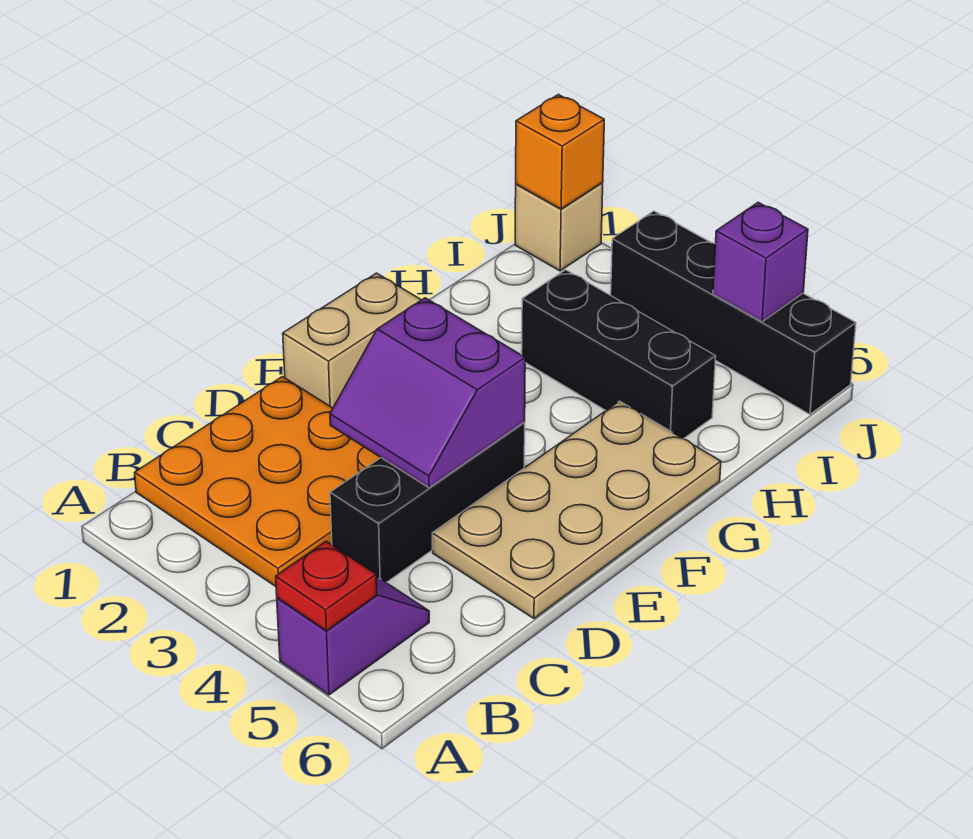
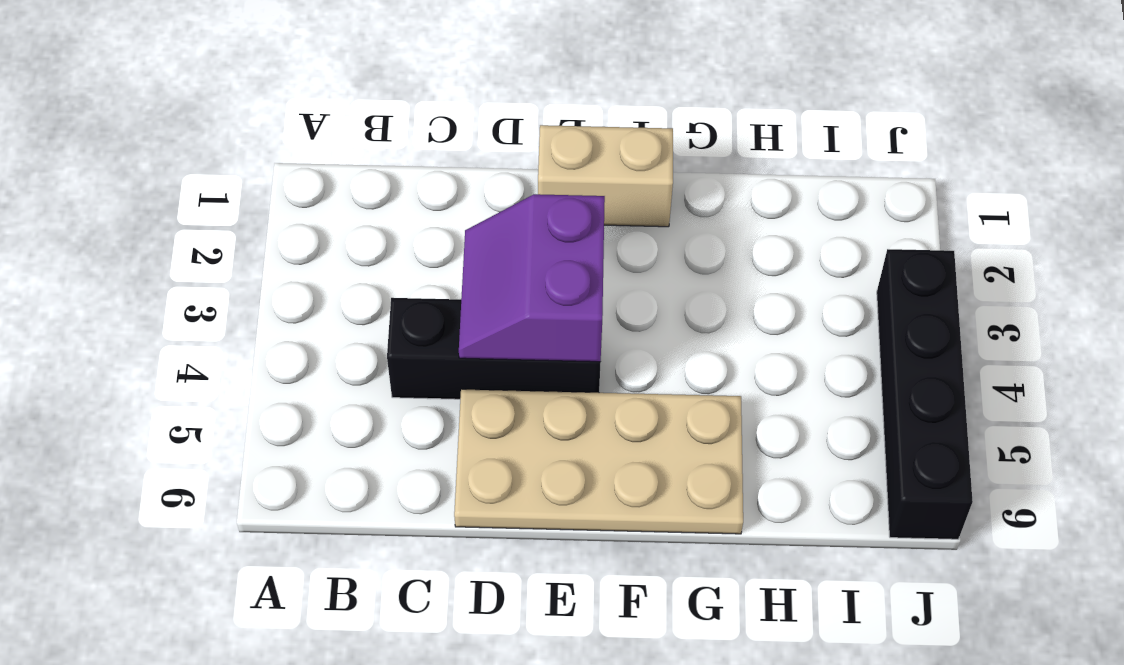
none -> purple slope A5:B5 level 1 top A
none -> orange plate B1:D3 level 1
none -> black brick H3:H5 level 1

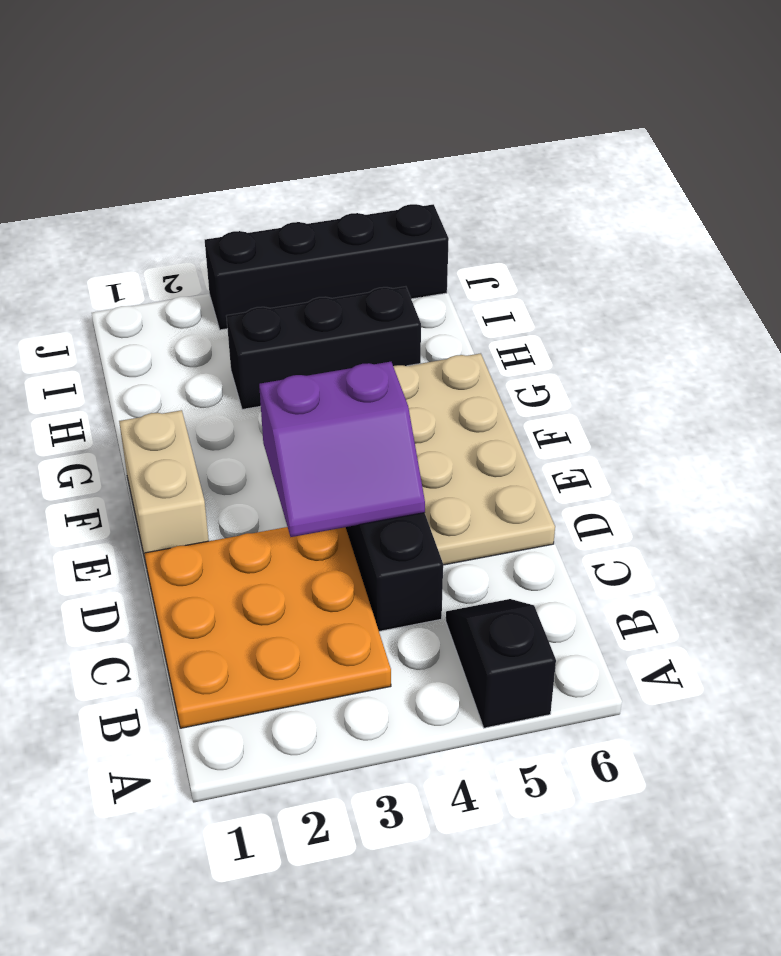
black slope A5:B5 level 1 top A -> purple slope A5:B5 level 1 top A
none -> tan brick J1 level 1
none -> red plate A5 level 2
none -> orange brick J1 level 2

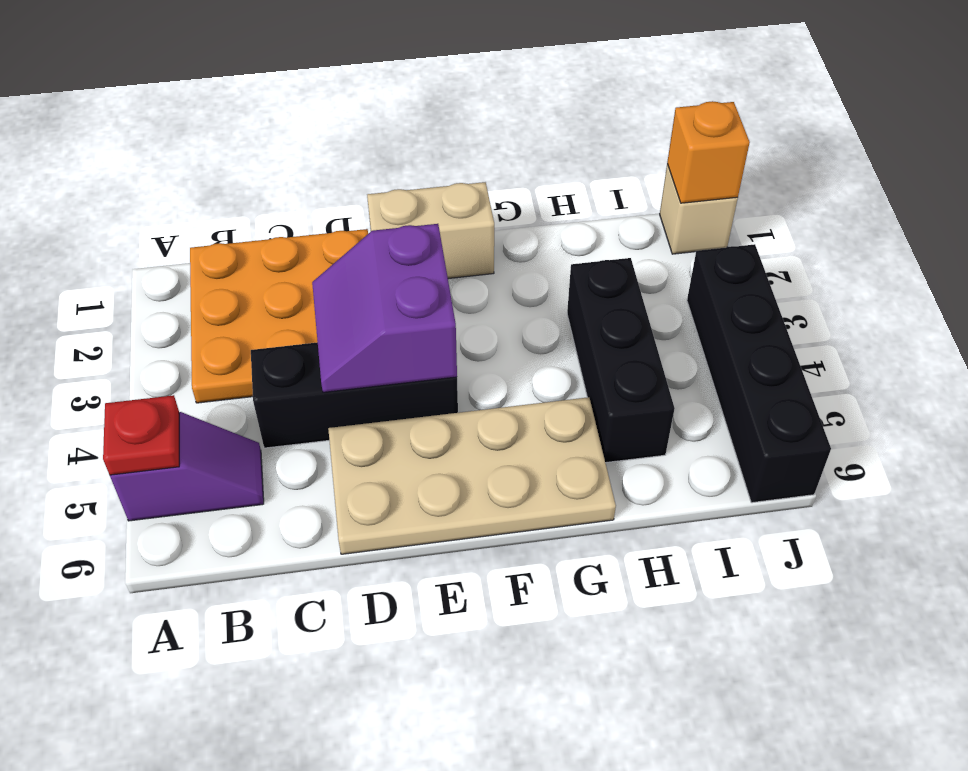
none -> purple brick J5 level 2

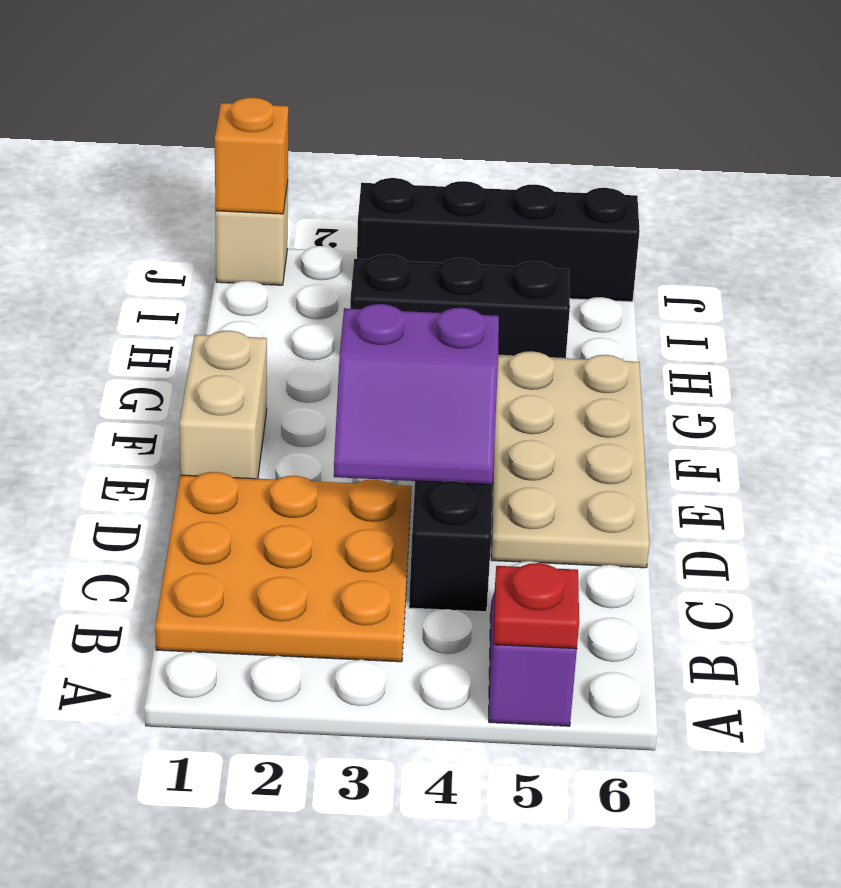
none -> purple brick J5 level 2

